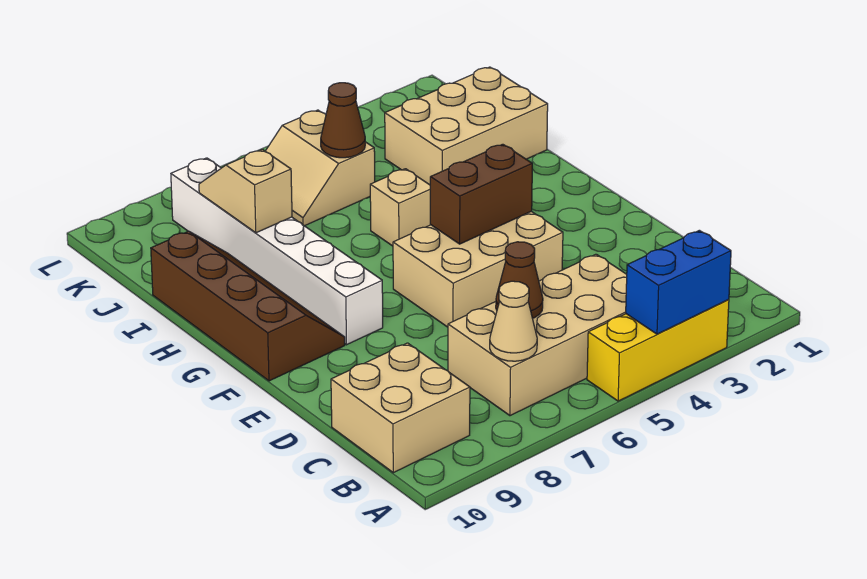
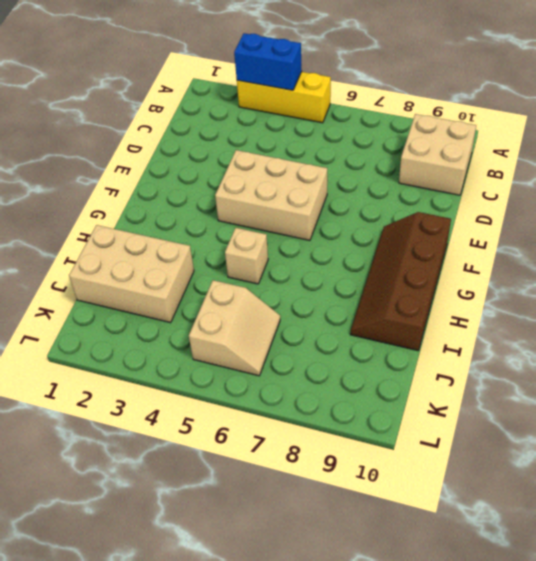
none -> tan brick B4:C7 level 1
none -> white brick F8:K8 level 1
none -> tan cone B7 level 2

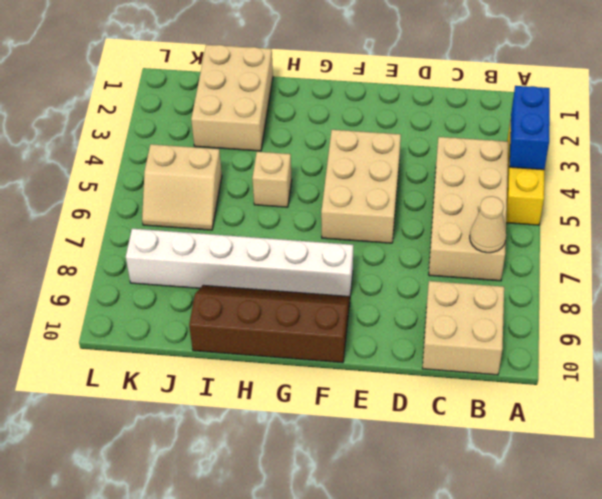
none -> brown cone C6 level 2
none -> brown brick F4:F5 level 2
none -> tan slope I8:J8 level 2 top I

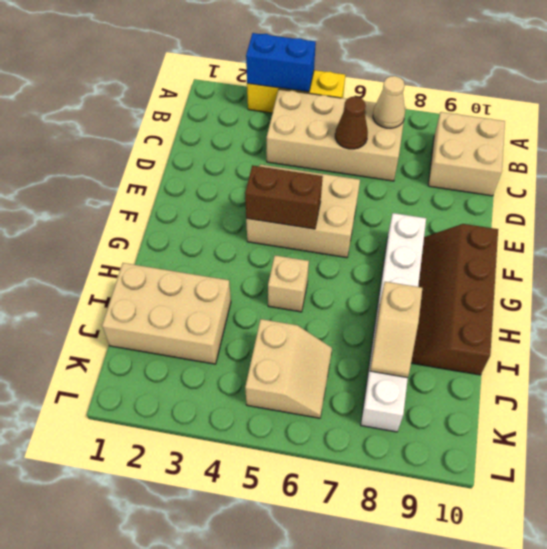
none -> brown cone J5 level 2

